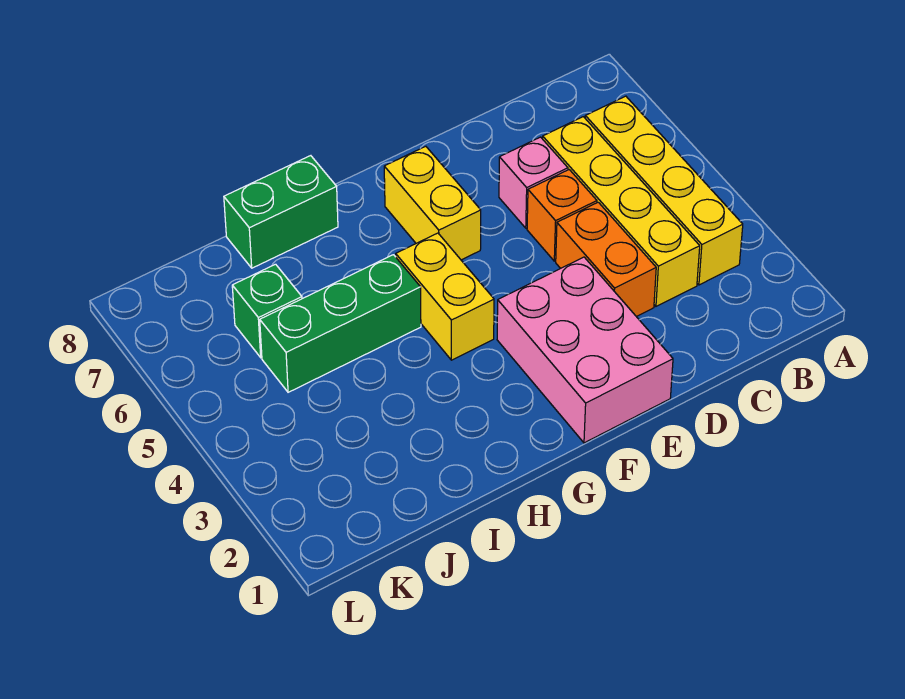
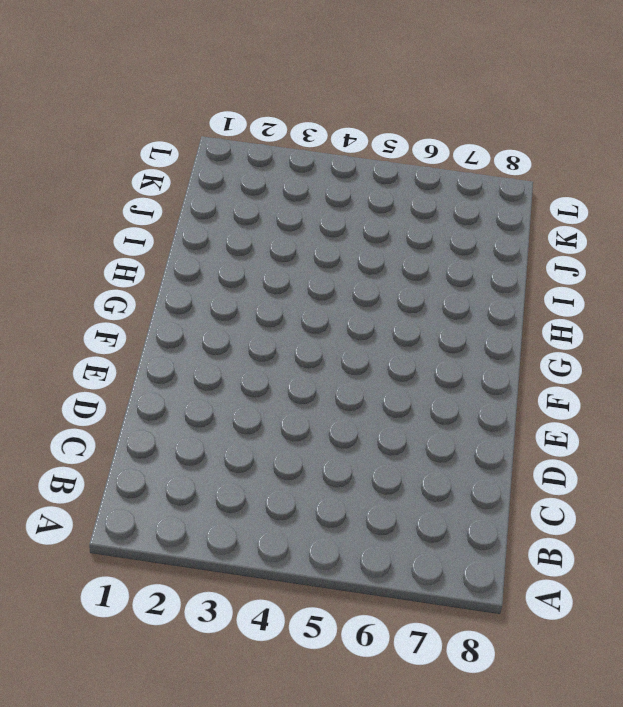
none -> yellow brick B3:B6 level 1
none -> yellow brick C3:C6 level 1

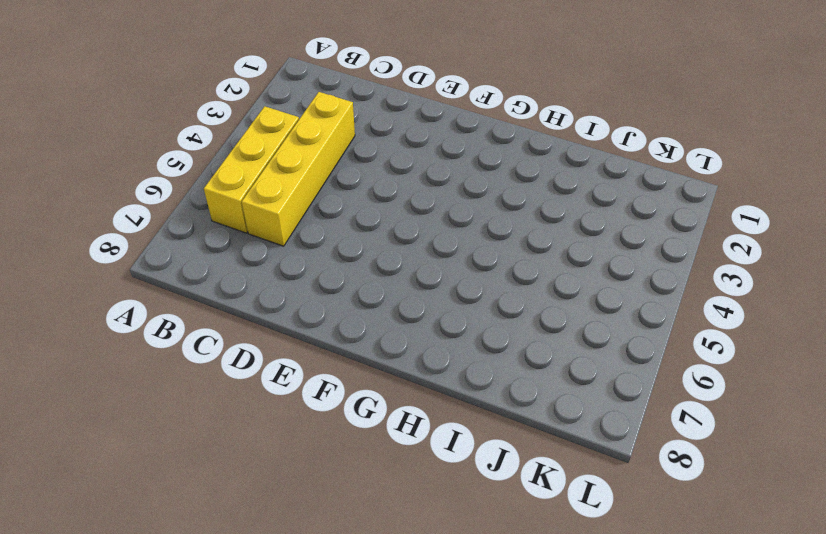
yellow brick B4:B6 level 1 -> yellow brick B3:B6 level 1
none -> orange brick D3:D4 level 1
none -> orange brick D5 level 1

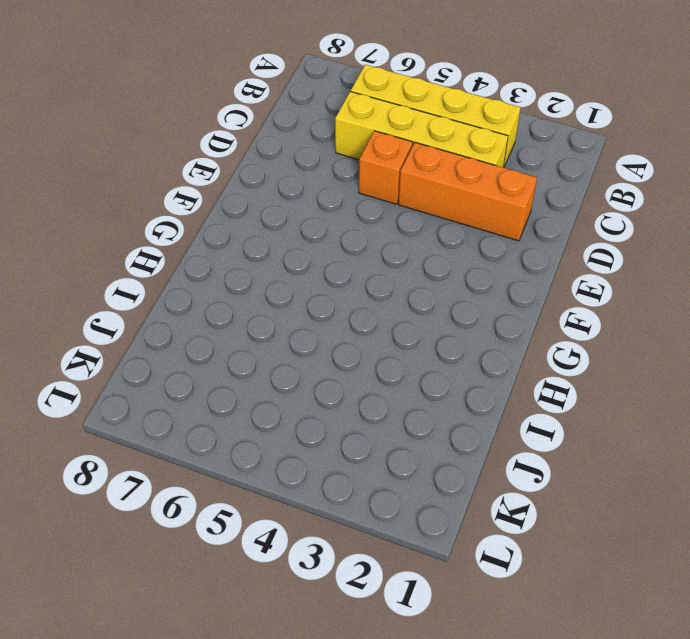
orange brick D2:D4 level 1 -> orange brick D3:D4 level 1
none -> pink brick D6 level 1
none -> pink brick E1:F3 level 1

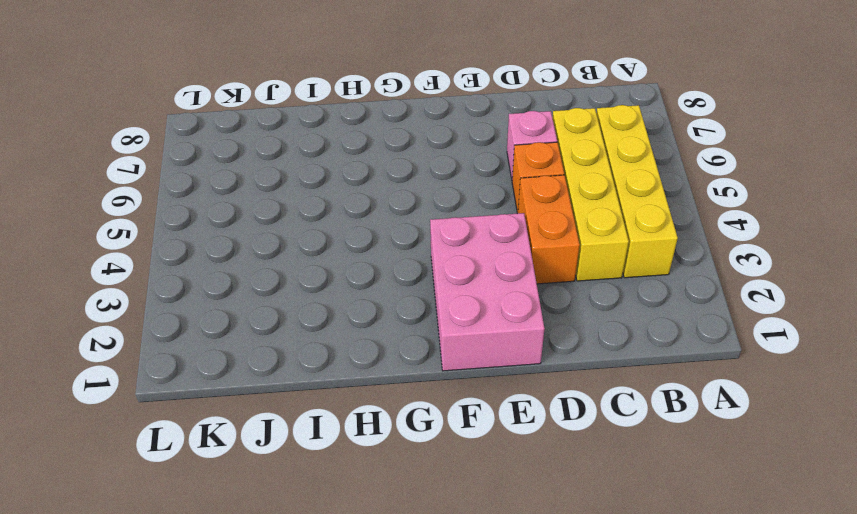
none -> yellow brick F6:F7 level 1
none -> yellow brick G4:G5 level 1

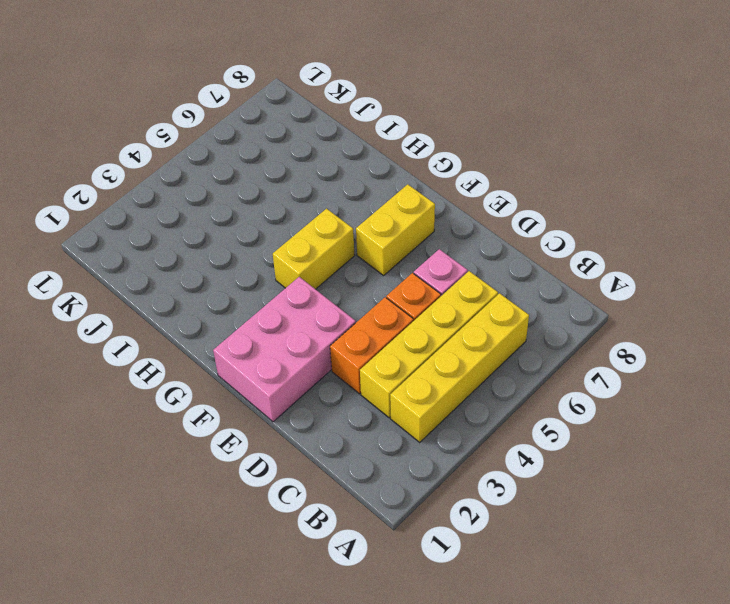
none -> green brick H5:J5 level 1
none -> green brick H8:I8 level 1

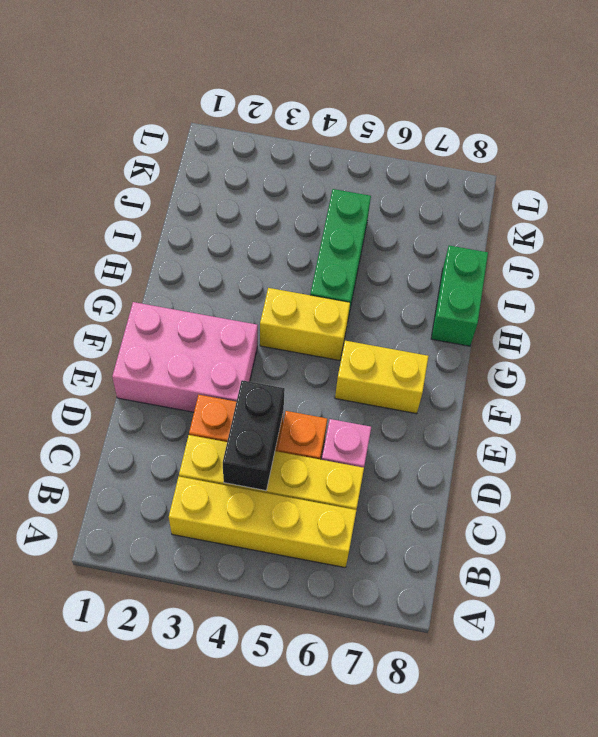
black brick C4:D4 level 2 -> none
none -> green brick J6 level 1

